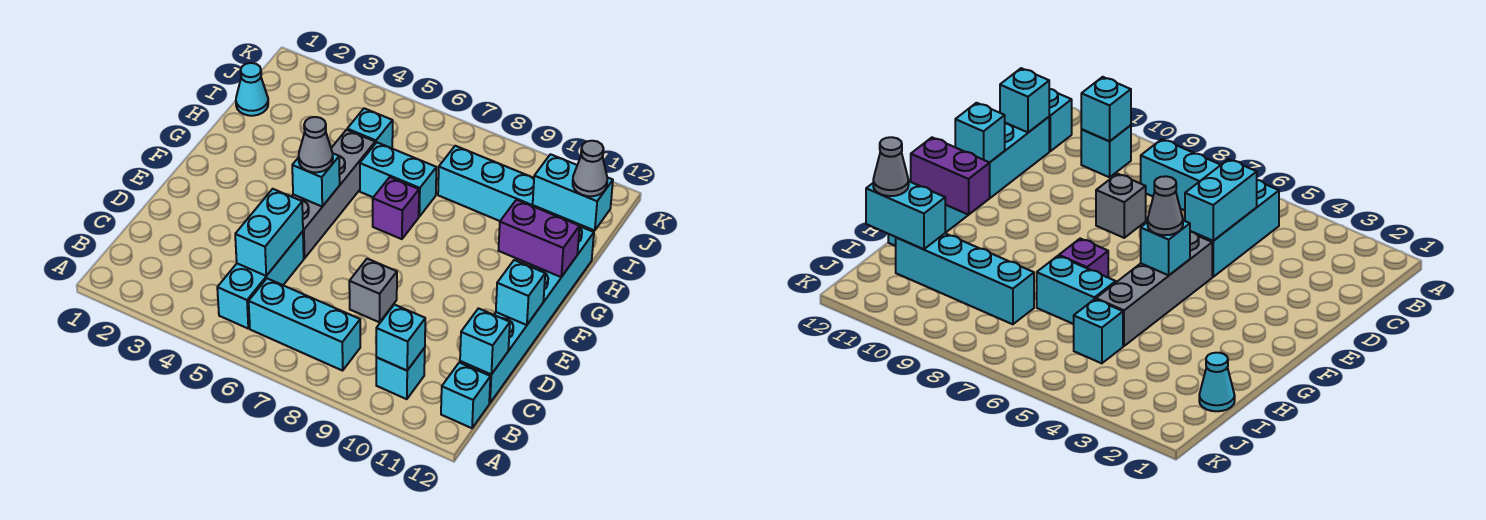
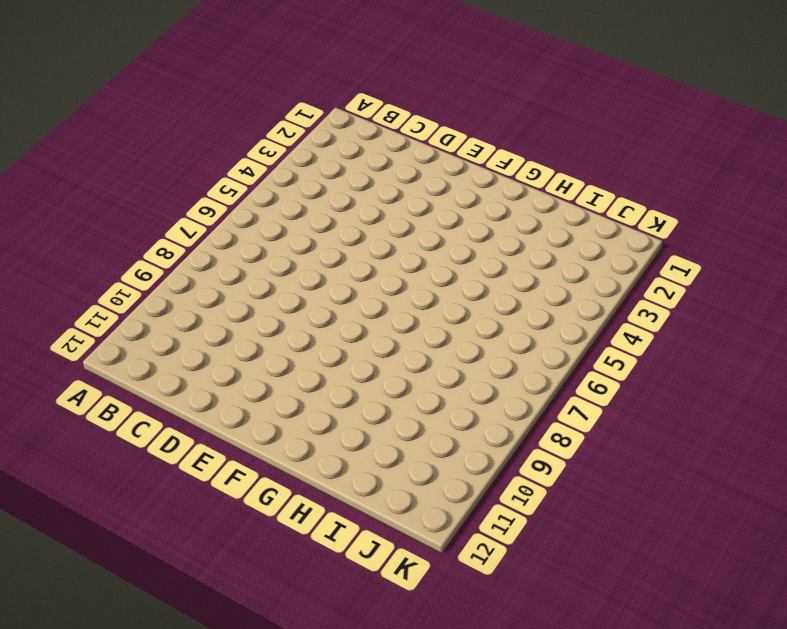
none -> cyan brick B5:D5 level 1
none -> cyan brick B6:B8 level 1
none -> cyan brick B10 level 1

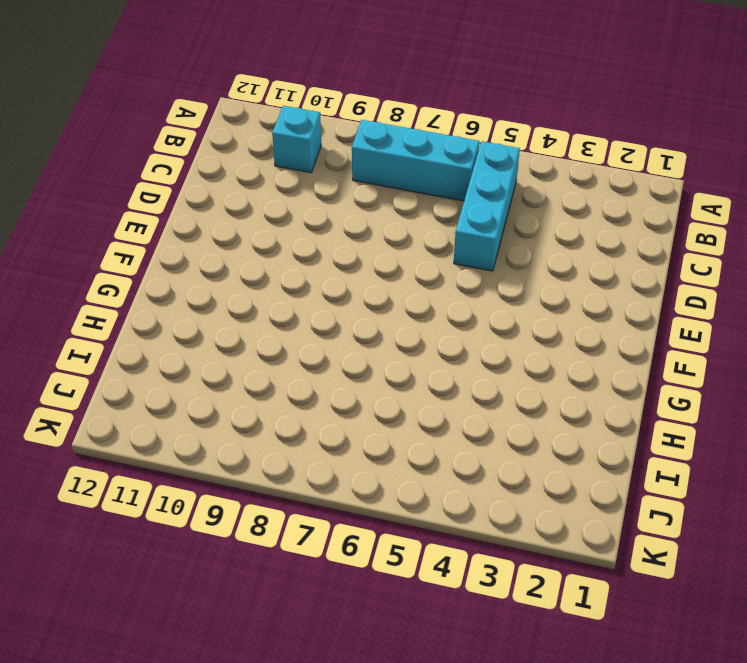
none -> cyan brick B12 level 1
none -> cyan brick C12:H12 level 1
none -> grey brick D8 level 1

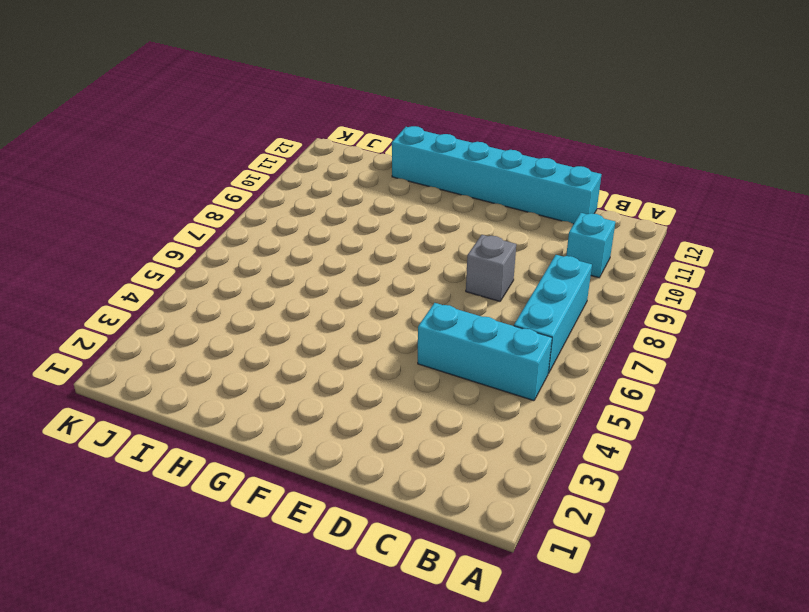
none -> cyan brick B12 level 1
none -> grey brick E5:H5 level 1
none -> purple brick G7 level 1

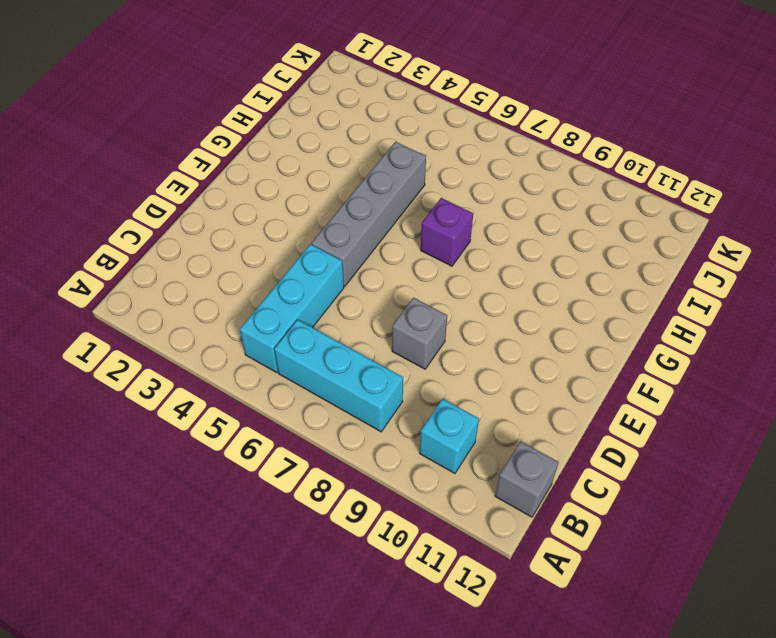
grey brick B12 level 1 -> cyan brick B12 level 1
none -> cyan brick C12:H12 level 1
none -> cyan brick H6:H7 level 1
none -> cyan cone I1 level 1

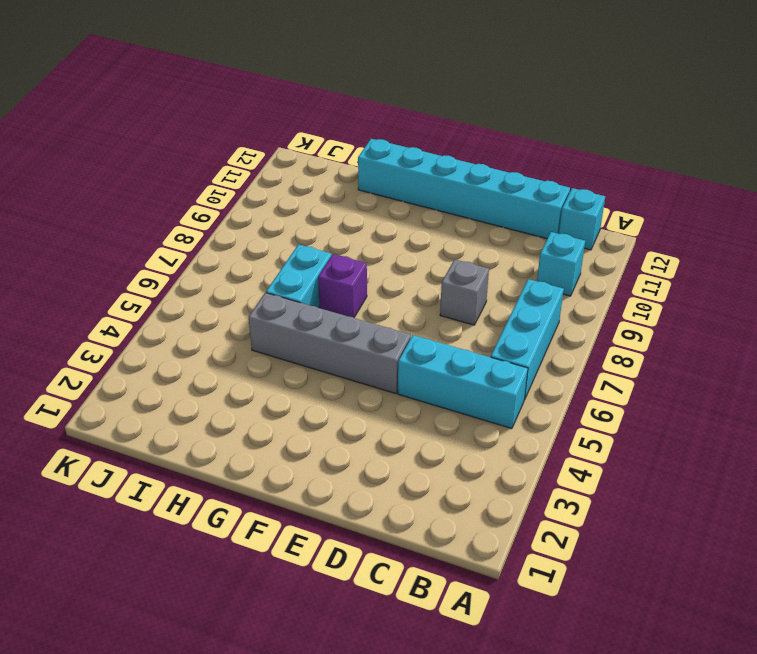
none -> cyan cone I1 level 1
none -> cyan brick I5 level 1
none -> cyan brick I8:I11 level 1

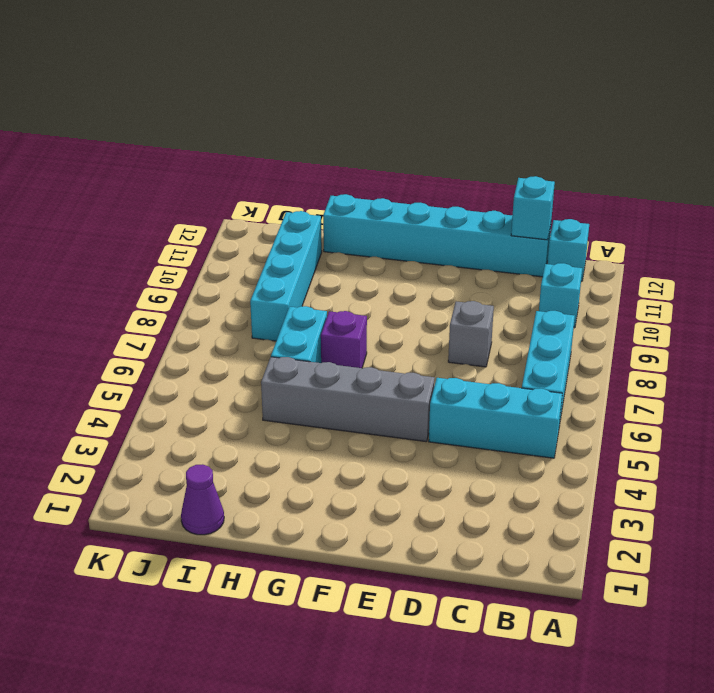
purple cone I1 level 1 -> cyan cone I1 level 1
none -> cyan brick I5 level 1
none -> cyan brick B10 level 2
none -> cyan brick C5:D5 level 2

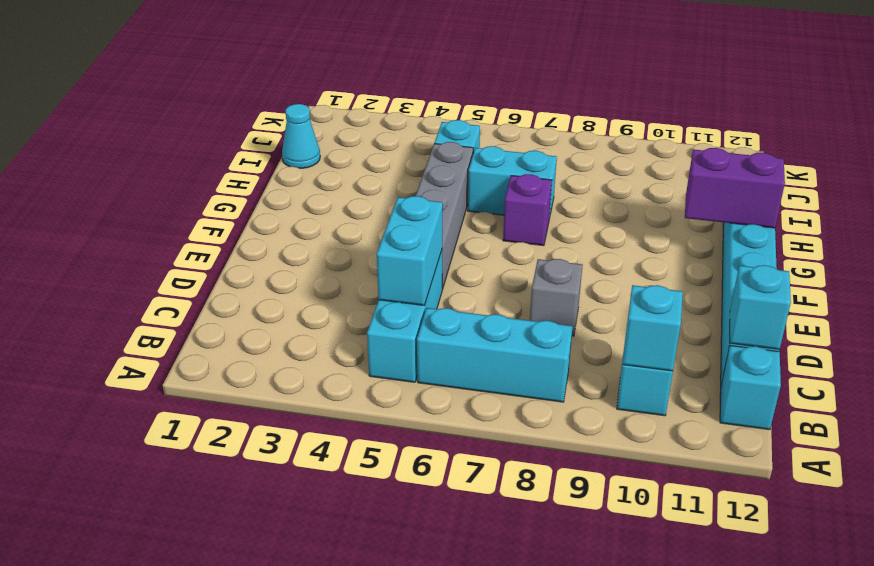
none -> cyan brick I8:I11 level 1
none -> cyan brick E12 level 2
none -> cyan brick F5 level 2

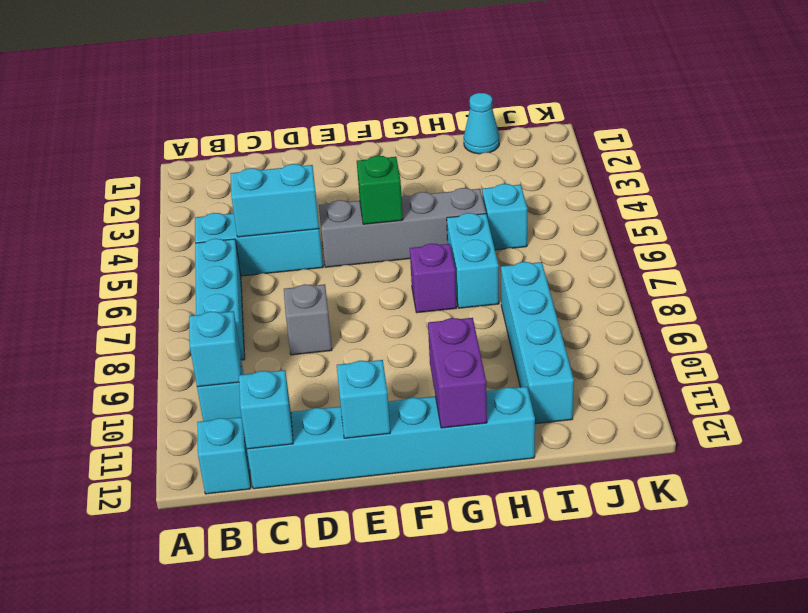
green brick F5 level 2 -> cyan brick F5 level 2
none -> cyan brick I11:I12 level 2
none -> grey cone F5 level 3
none -> grey cone I12 level 3

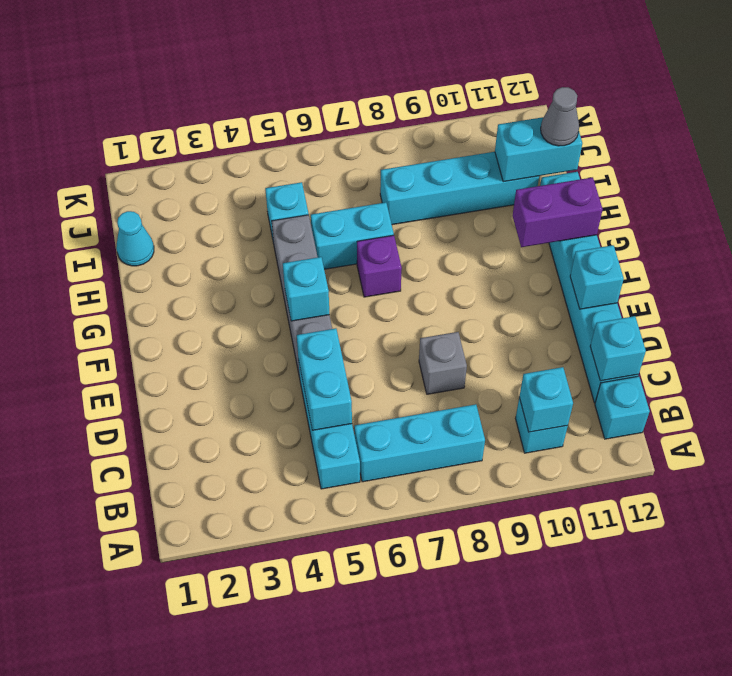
none -> grey cone F5 level 3

